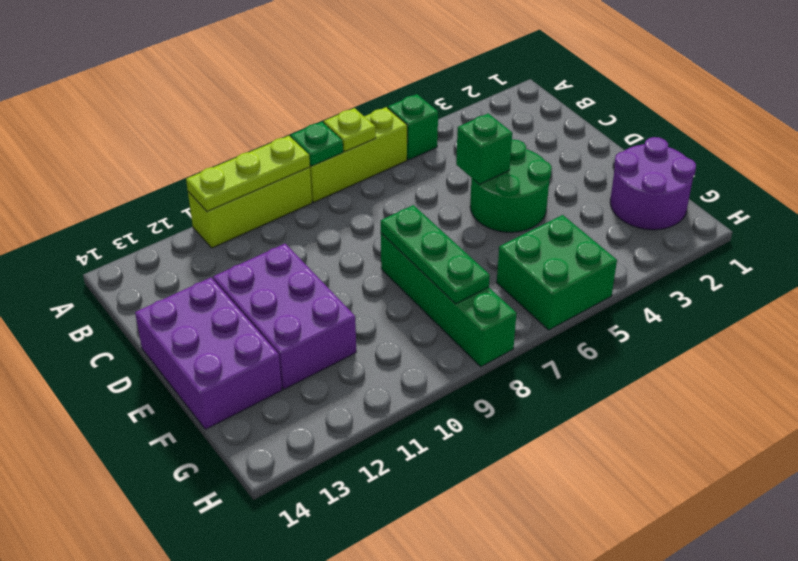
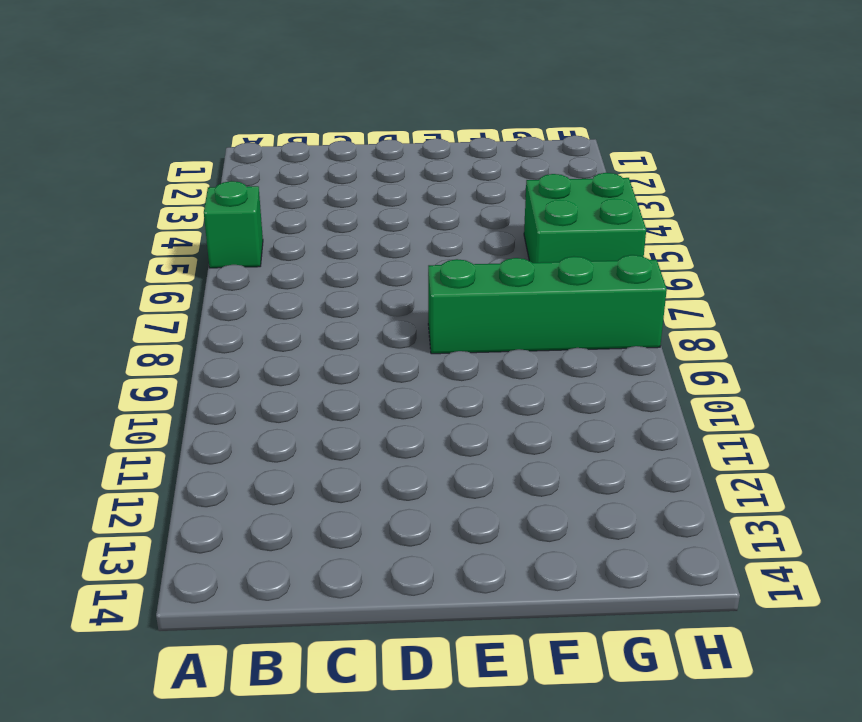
none -> lime brick A6:A8 level 1
none -> lime brick A9:A11 level 1
none -> green round brick D4:E5 level 1

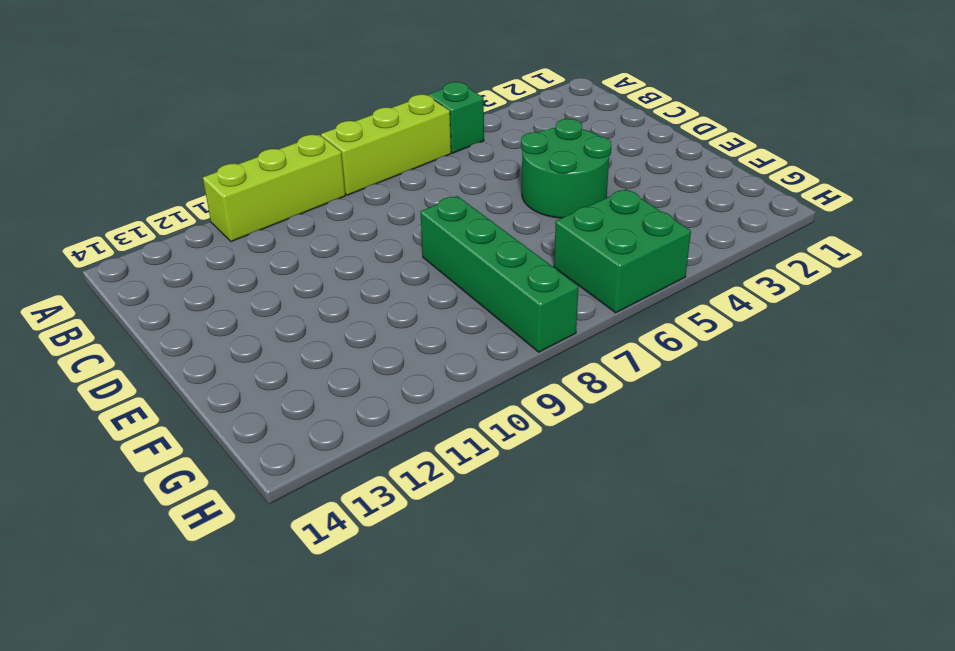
none -> purple brick D11:F12 level 1
none -> purple brick D13:F14 level 1
none -> purple round brick F1:G2 level 1

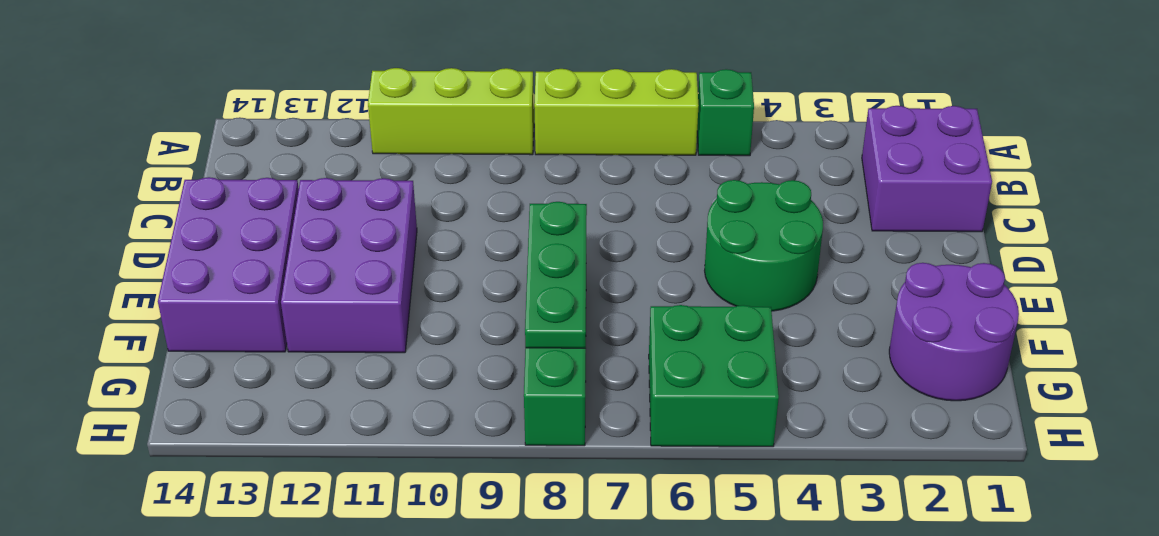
purple brick B1:C2 level 1 -> none
none -> lime plate A7 level 2
none -> green plate A8 level 2
none -> lime plate A9:A11 level 2

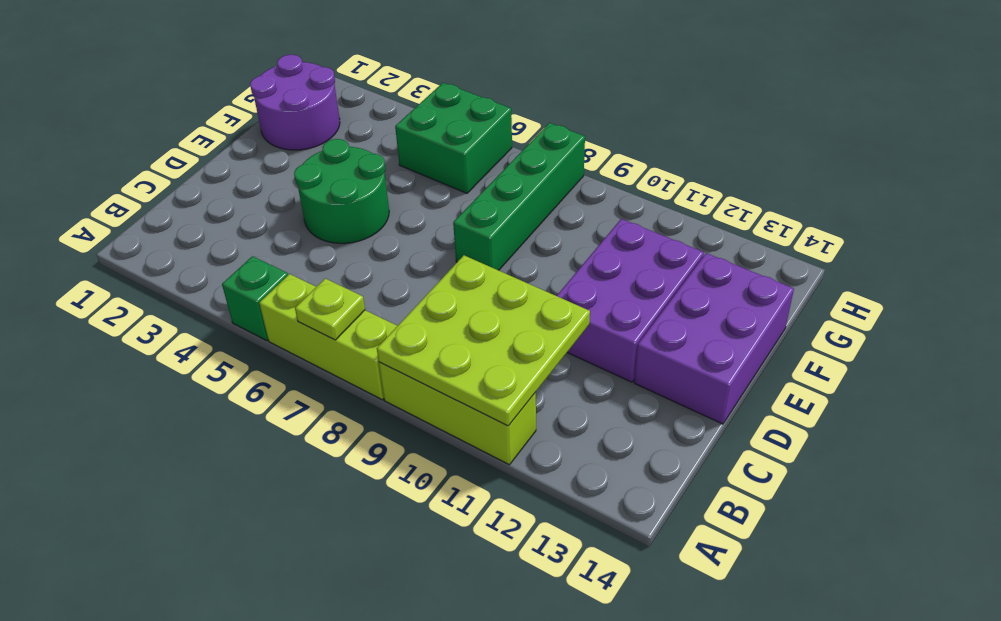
lime plate A9:C11 level 2 -> lime plate A9:A11 level 2
none -> green plate A8 level 2
none -> green brick D5 level 2
none -> green plate E8:G8 level 2

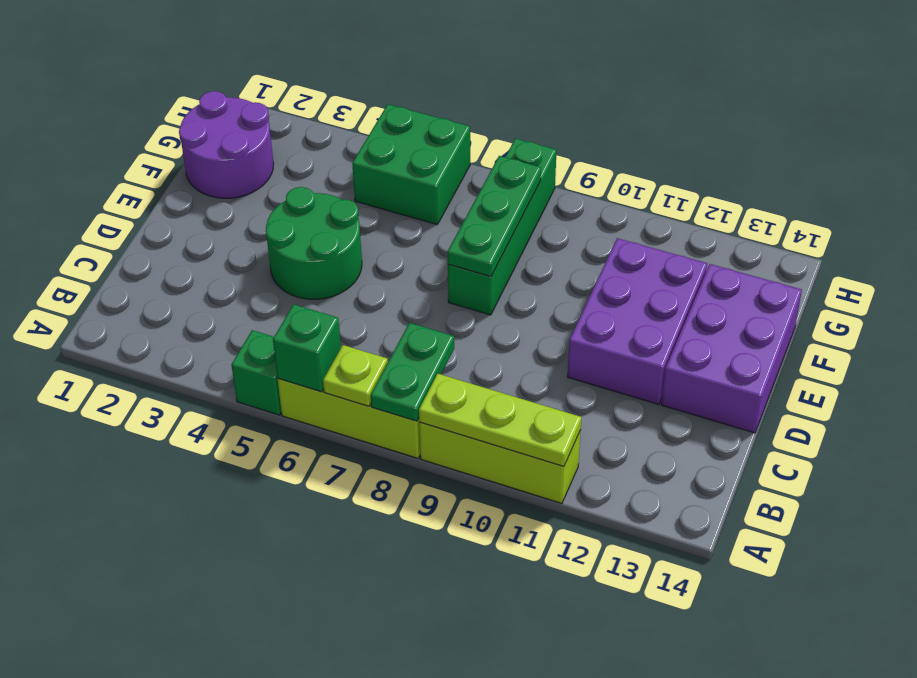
green brick A6 level 2 -> green brick D5 level 2
green plate A8:B8 level 2 -> green plate A8 level 2

